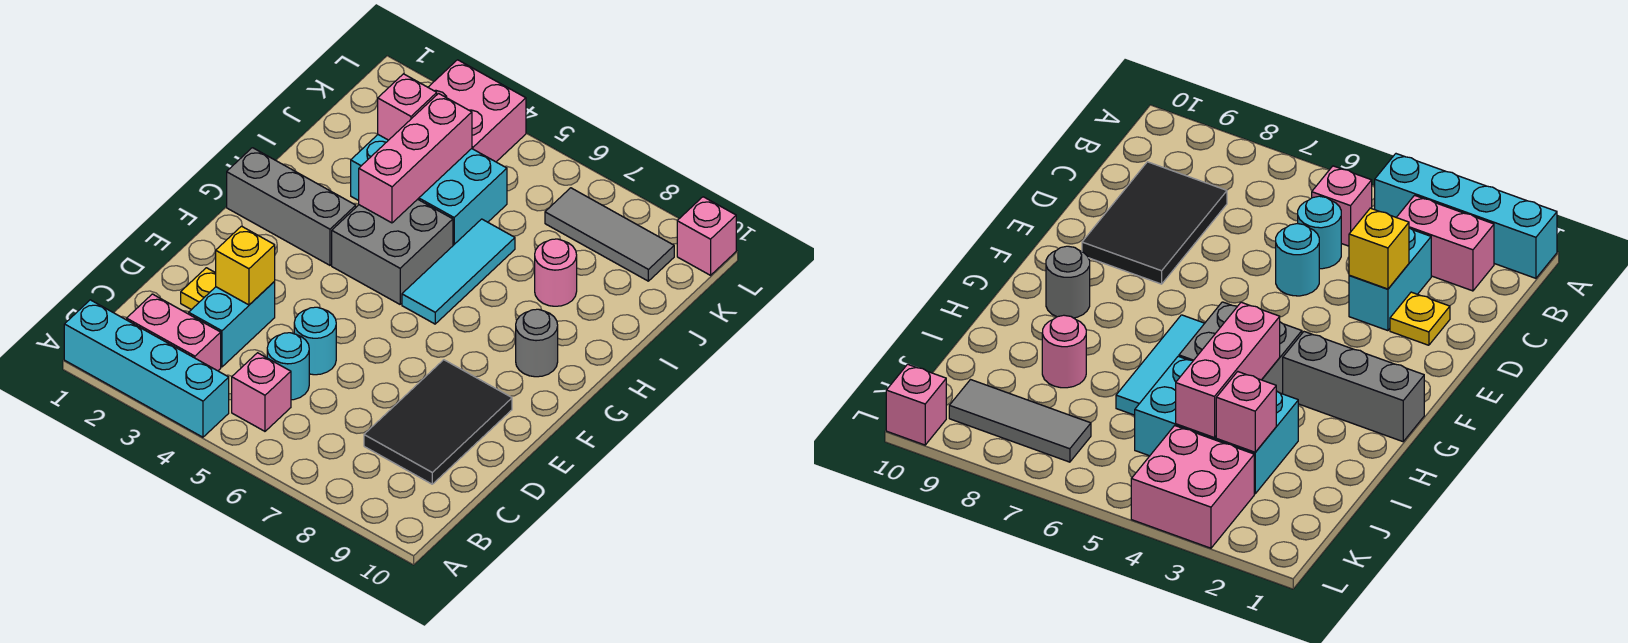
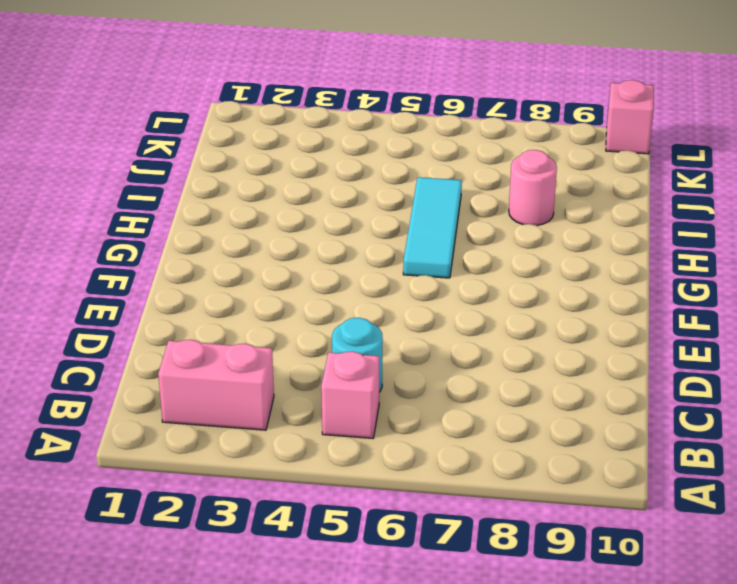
none -> cyan brick A1:A4 level 1
none -> cyan brick C3:D3 level 1
none -> black tile C8:E9 level 1

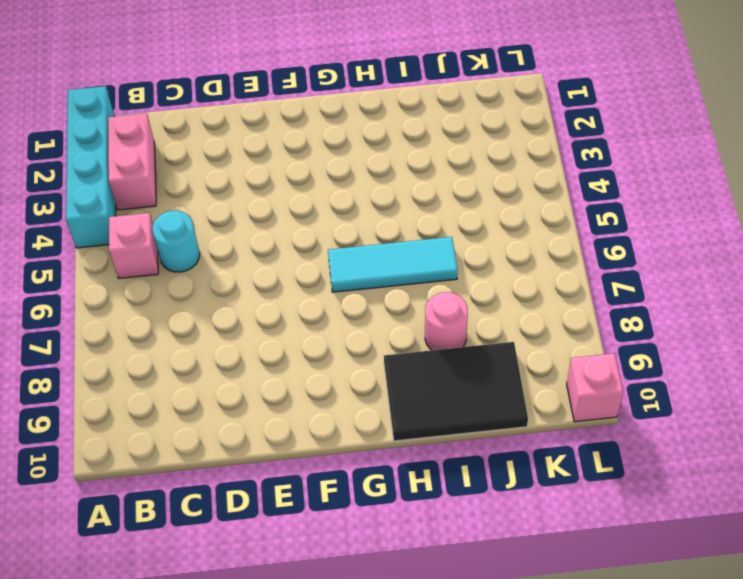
black tile H9:J10 level 1 -> black tile C8:E9 level 1
none -> cyan brick C3:D3 level 1
none -> yellow plate D2 level 1
none -> cyan round brick D5 level 1

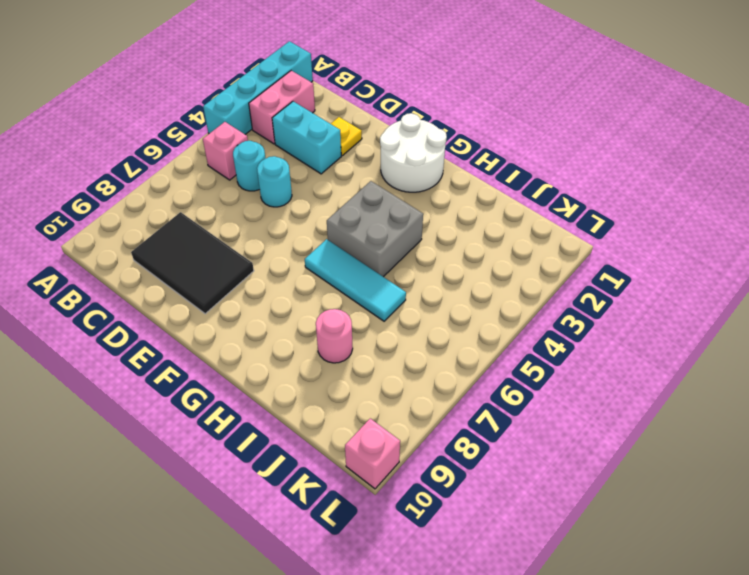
white round brick F1:G2 level 1 -> grey brick G1:G3 level 1
none -> grey round brick G9 level 1
none -> cyan brick I3:J5 level 1
none -> pink brick K3:L4 level 1

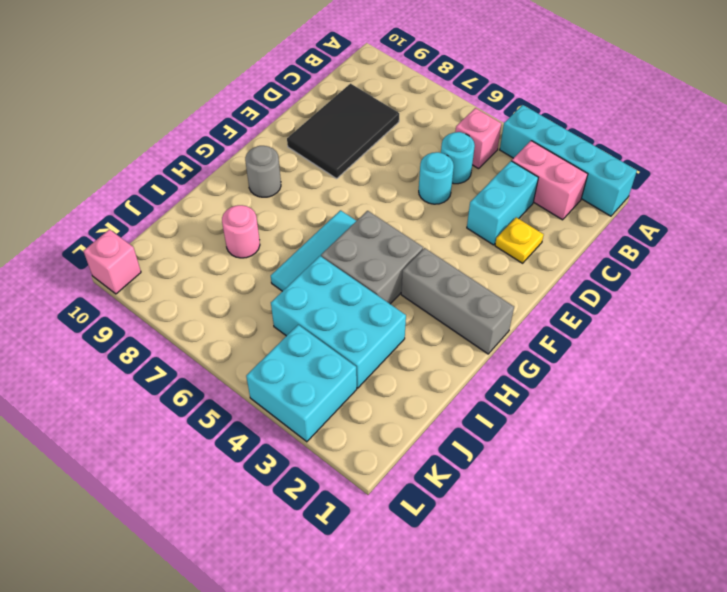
cyan brick K3:L4 level 1 -> pink brick K3:L4 level 1
none -> grey tile K7:K9 level 1
none -> yellow brick D3 level 2
none -> pink brick H4:J4 level 2

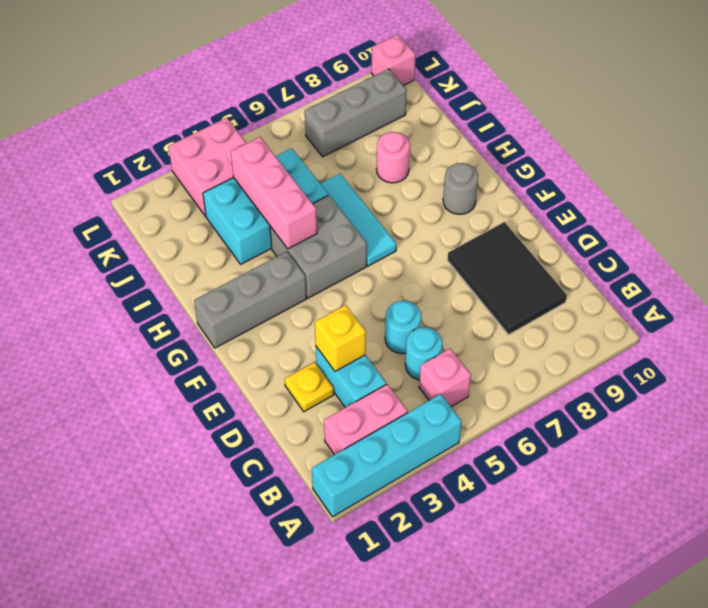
grey brick K7:K9 level 1 -> grey tile K7:K9 level 1
none -> pink brick J3 level 2

